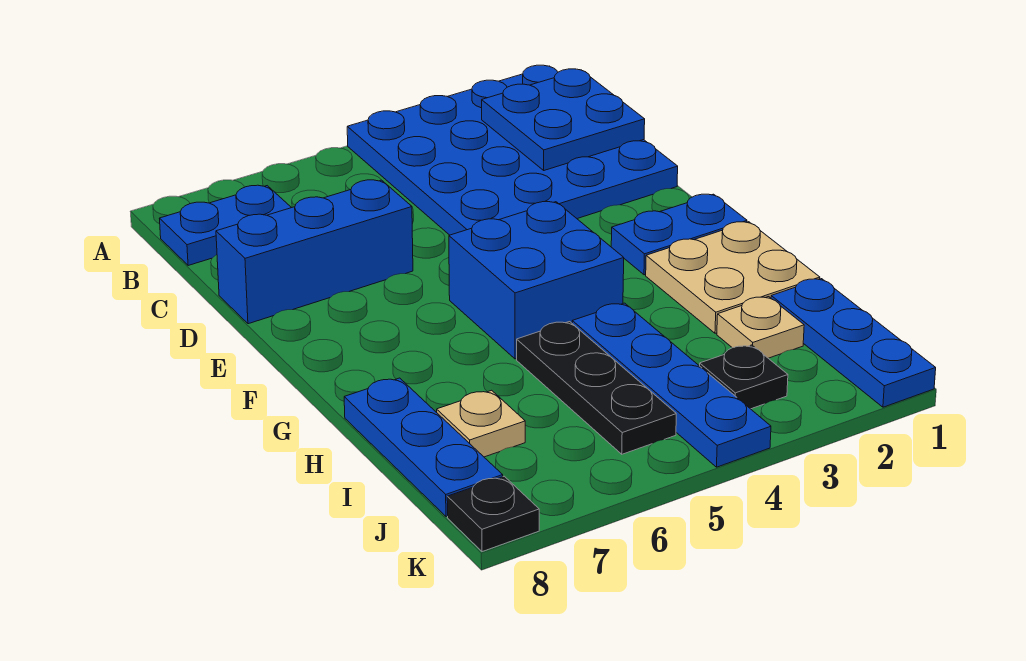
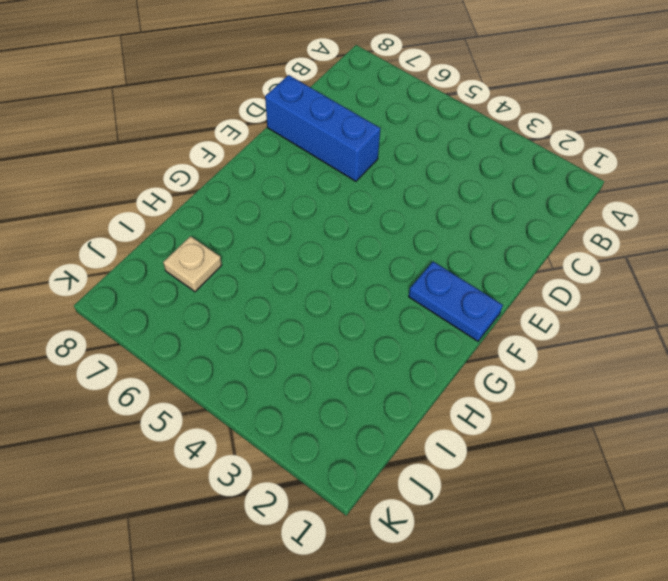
none -> blue plate A1:D4 level 1
none -> blue plate B7:B8 level 1
none -> blue brick F4:G5 level 1

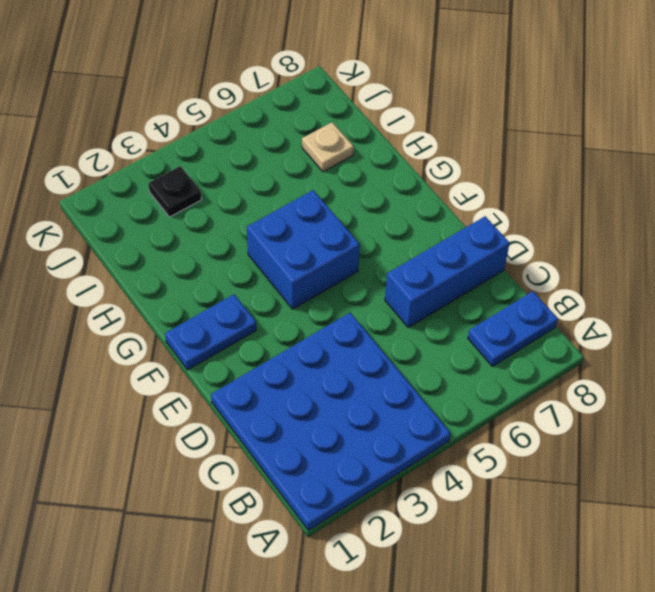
none -> tan plate G1:H2 level 1
none -> blue plate H4:K4 level 1
none -> black plate H5:J5 level 1

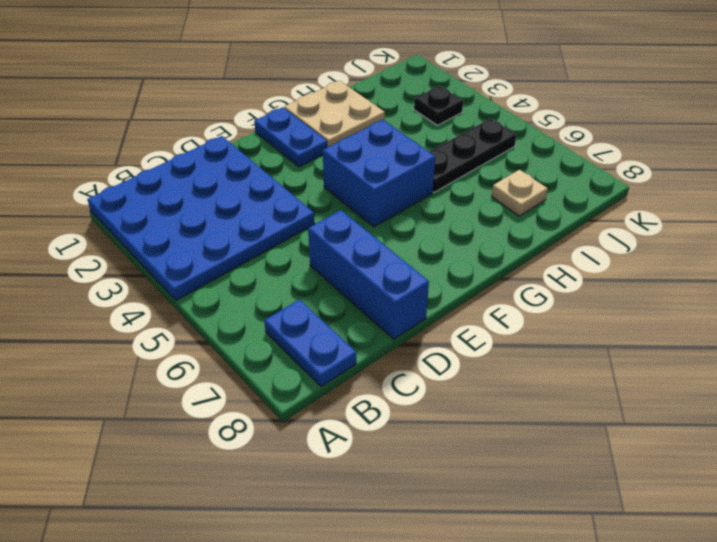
none -> blue plate H4:K4 level 1
none -> blue plate H8:J8 level 1
none -> blue plate I1:K1 level 1

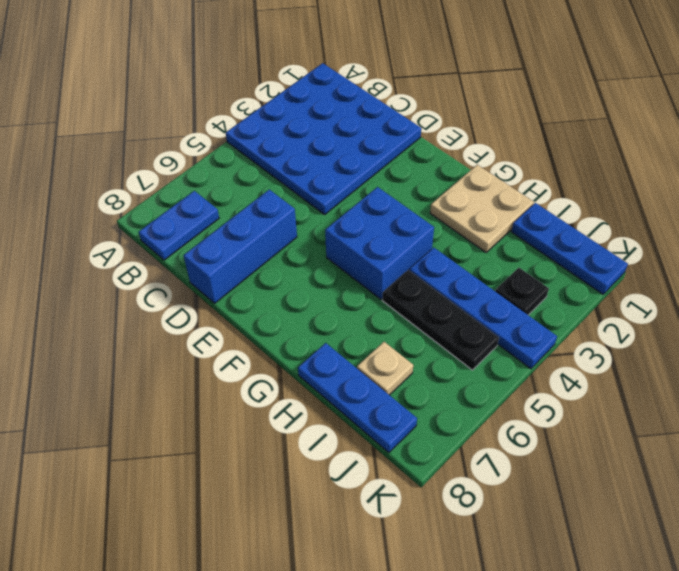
none -> blue plate F1:F2 level 1
none -> tan plate I2 level 1
none -> black plate K8 level 1

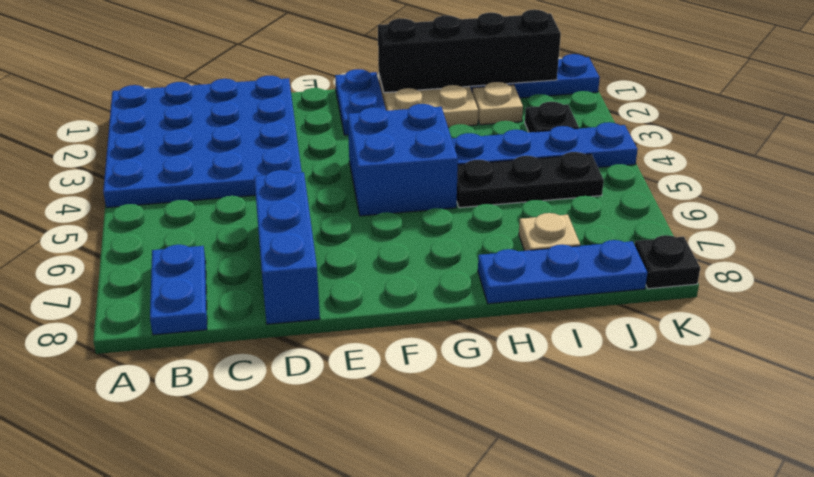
black brick G1:J1 level 2 -> none
none -> blue plate B1:C2 level 2

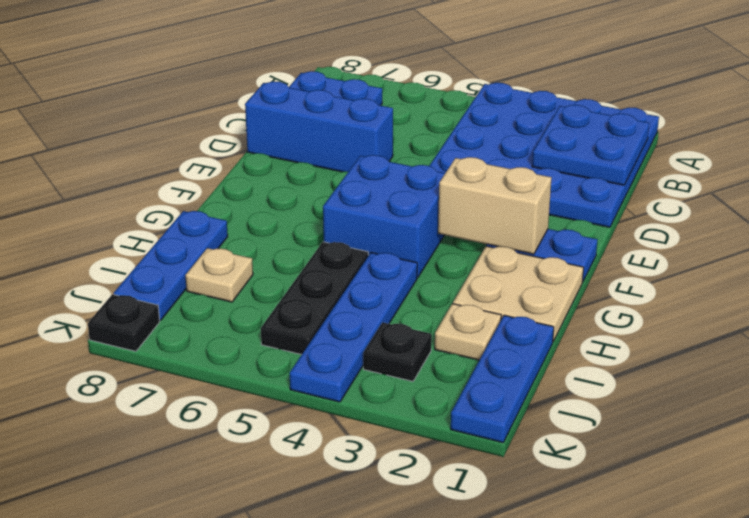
tan brick F2:F3 level 2 -> none

